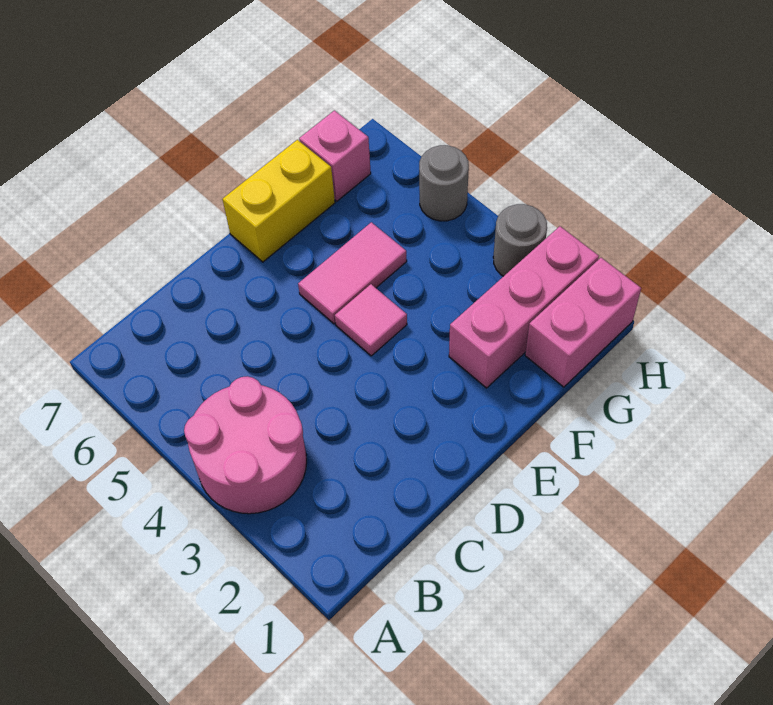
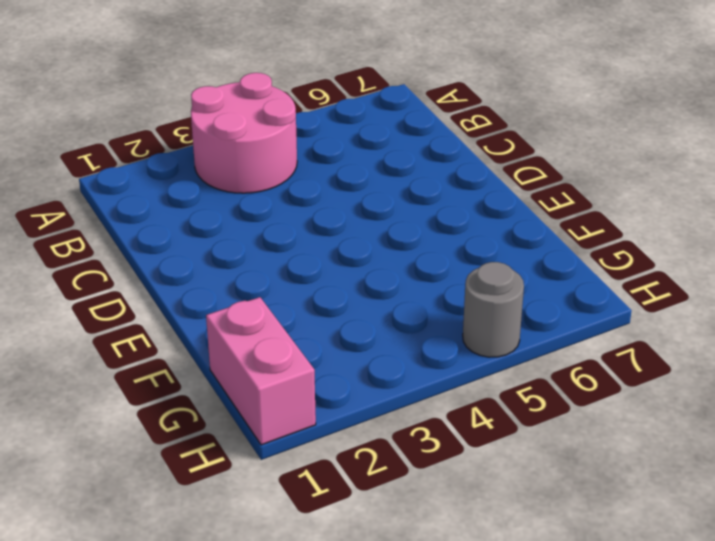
none -> pink tile E4 level 1
none -> pink tile E5:F5 level 1

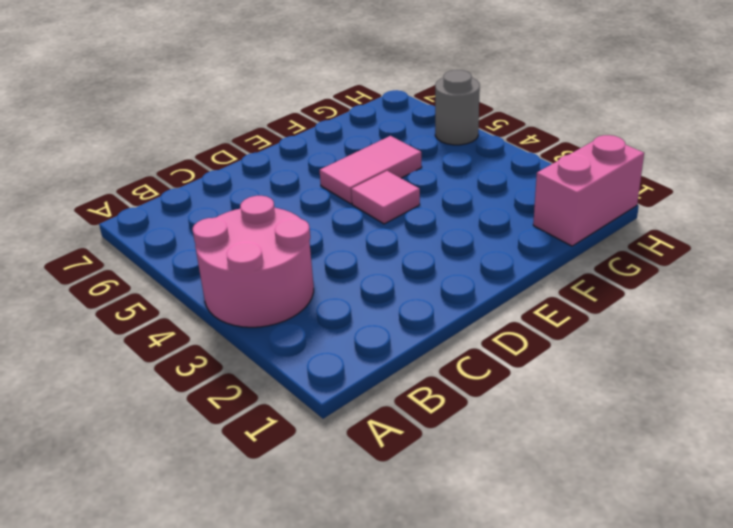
none -> yellow brick E7:F7 level 1
none -> pink brick F2:H2 level 1

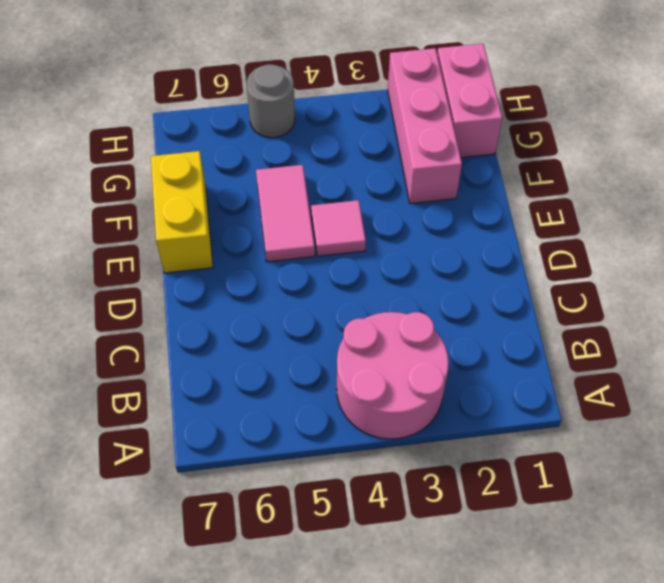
none -> pink brick G7 level 1
none -> grey round brick H3 level 1

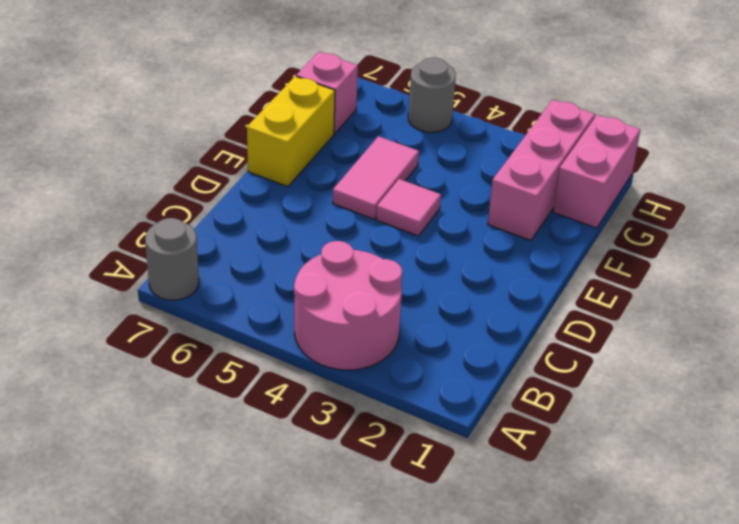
grey round brick A7 level 1 -> grey round brick H3 level 1

